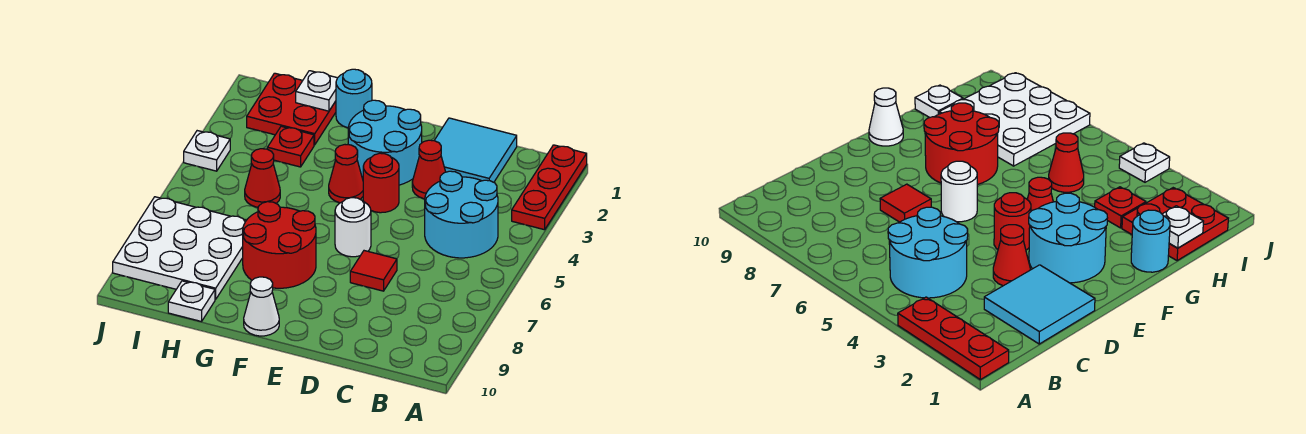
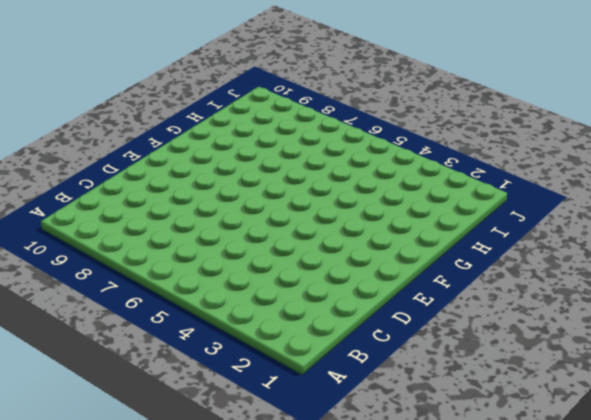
none -> red plate A1:A3 level 1
none -> cyan round brick B4:C5 level 1
none -> cyan tile C1:D2 level 1

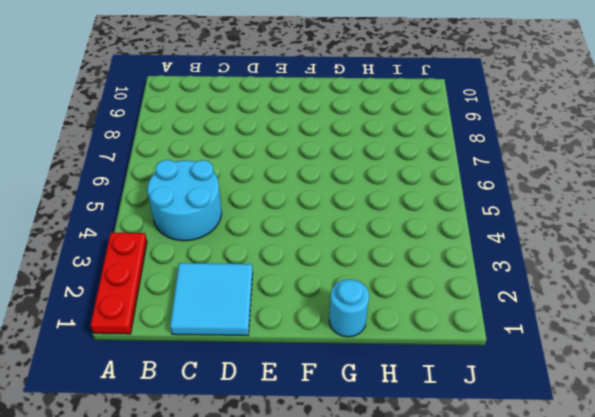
none -> red cone D3 level 1
none -> red tile D7 level 1
none -> cyan round brick E2:F3 level 1

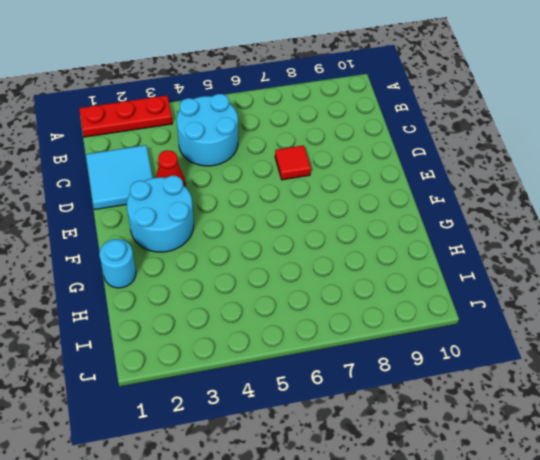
none -> red round brick E4 level 1
none -> white round brick E6 level 1
none -> red cone F4 level 1

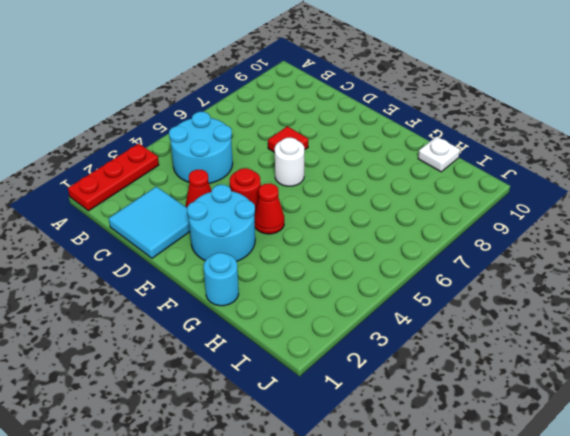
none -> red round brick F7:G8 level 1
none -> white cone F10 level 1
none -> red plate H1:I2 level 1

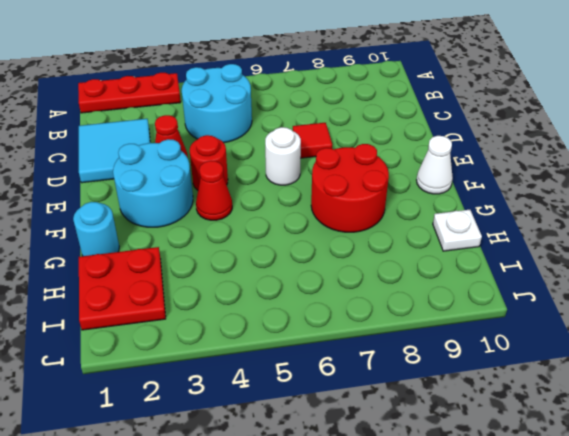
none -> red plate H3 level 1
none -> red cone H5 level 1
none -> white plate H7:J9 level 1

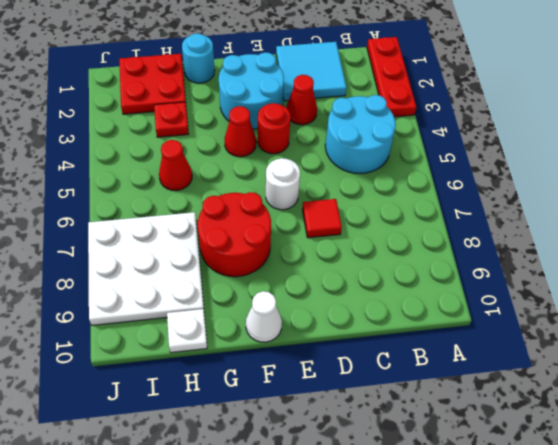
none -> white plate J4 level 1
none -> white plate H1 level 2

